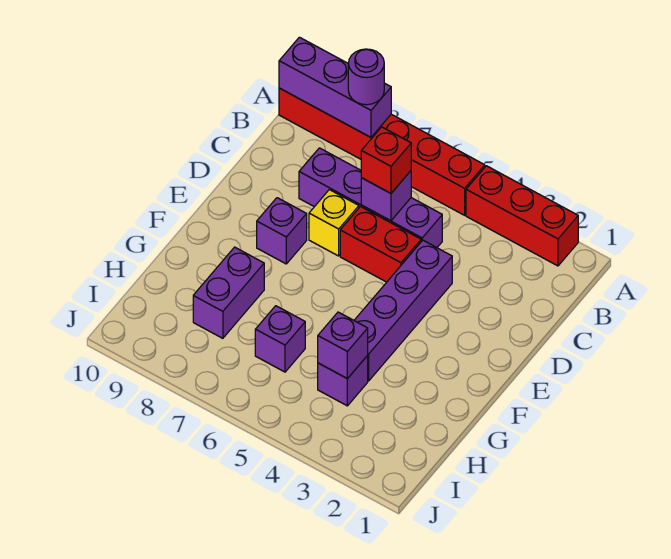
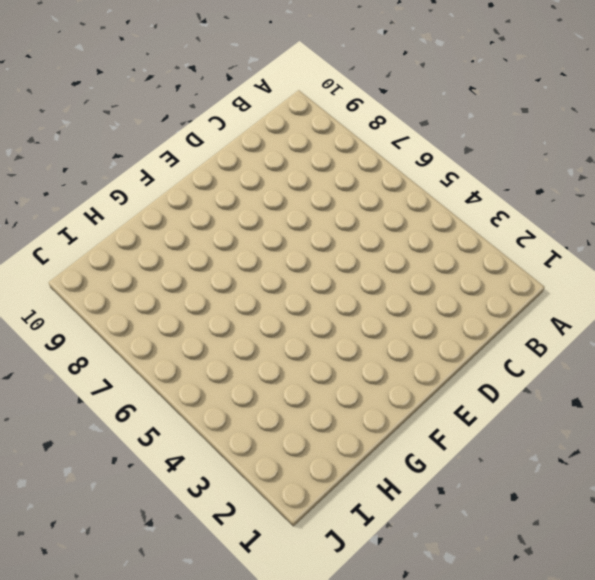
none -> red brick A2:A4 level 1
none -> red brick A5:A10 level 1
none -> purple brick C5:C8 level 1

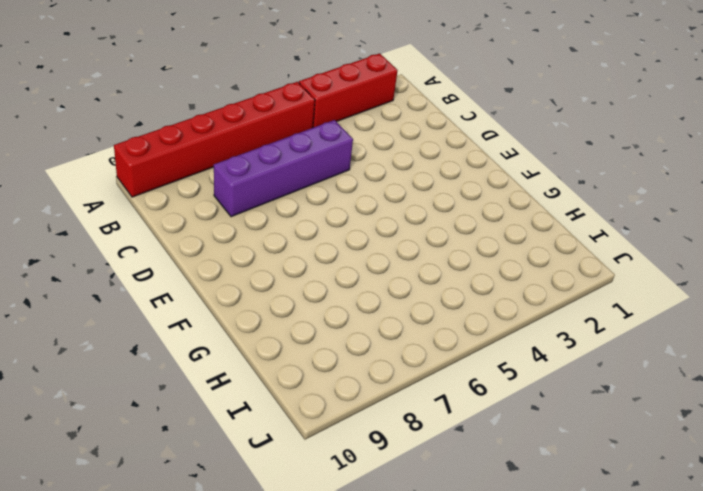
none -> purple brick D4:G4 level 1
none -> red brick D5:D6 level 1
none -> yellow brick D7 level 1

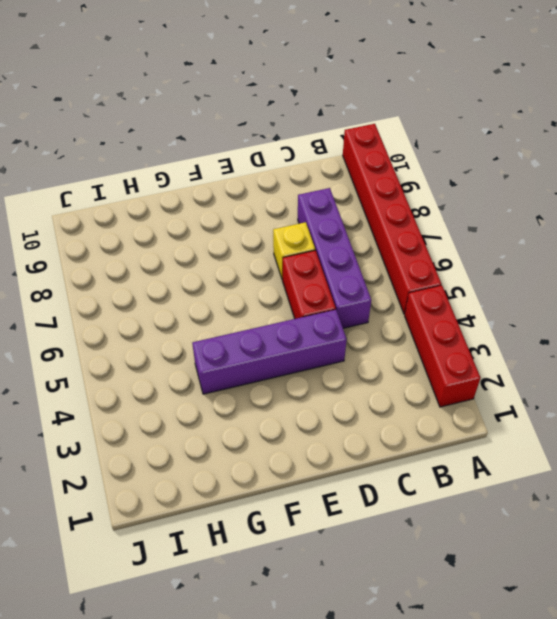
none -> purple brick E8 level 1
none -> purple brick G8:H8 level 1
none -> purple brick H4 level 1

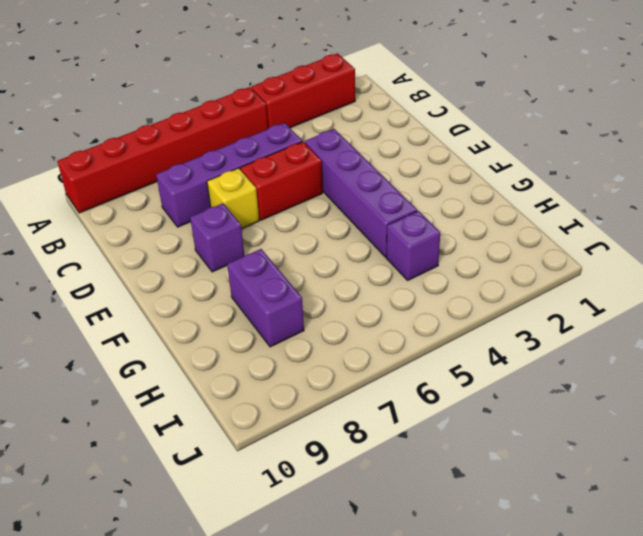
none -> purple brick H6 level 1
none -> purple brick A8:A10 level 2
none -> purple brick C6 level 2

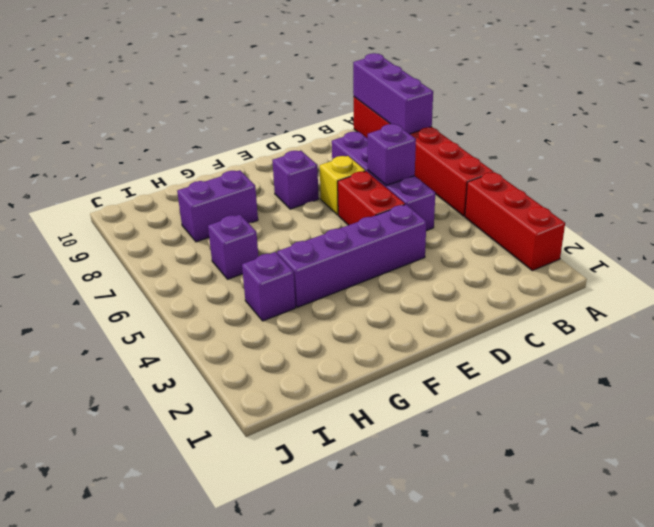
none -> purple brick H4 level 2
none -> purple round brick A8 level 3
none -> red brick C6 level 3

